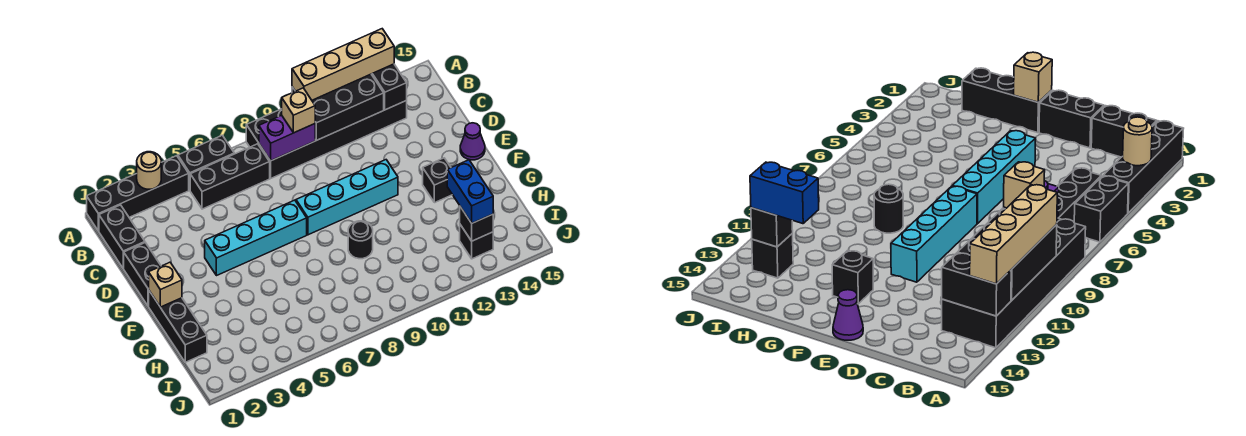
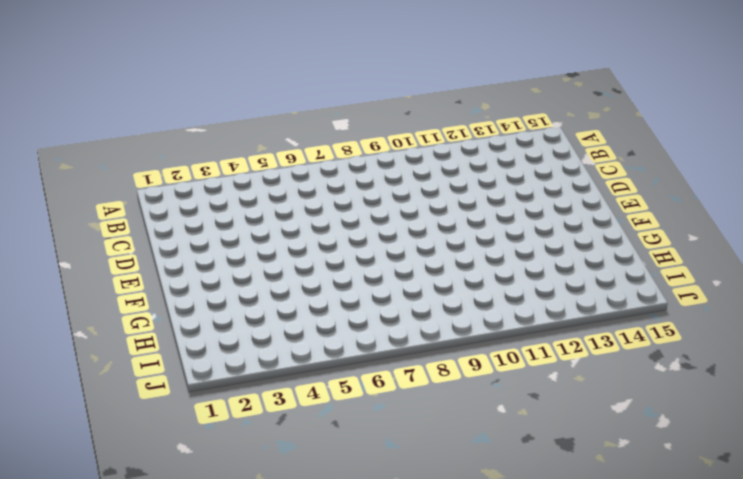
none -> black brick A1:A4 level 1
none -> black brick A5:A6 level 1
none -> black brick A8:B13 level 1

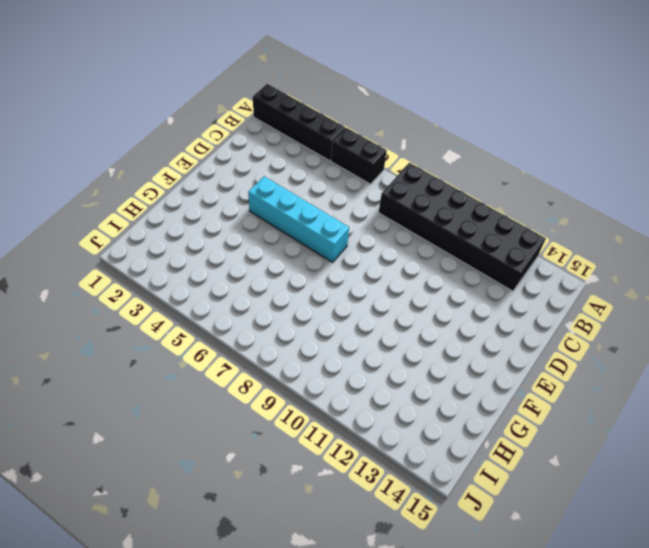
none -> black brick B1:C1 level 1
none -> black brick B5:B7 level 1
none -> black brick D1:E1 level 1

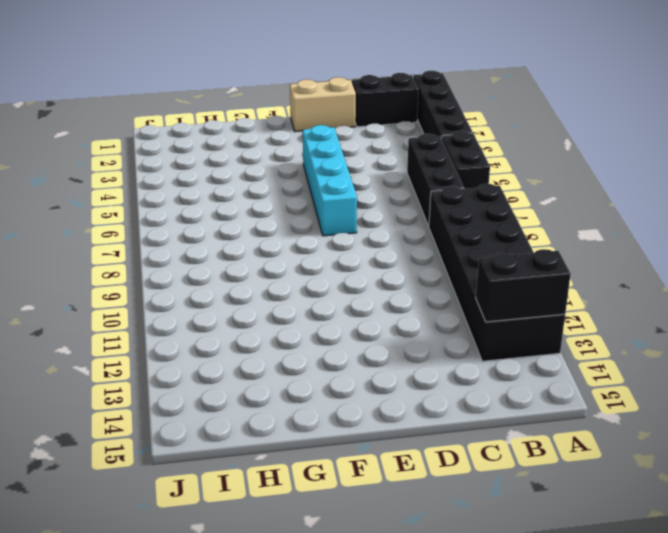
tan brick D1:E1 level 1 -> black brick D1:E1 level 1
none -> cyan brick E8:E11 level 1
none -> purple cone E15 level 1
none -> black brick F1:H1 level 1

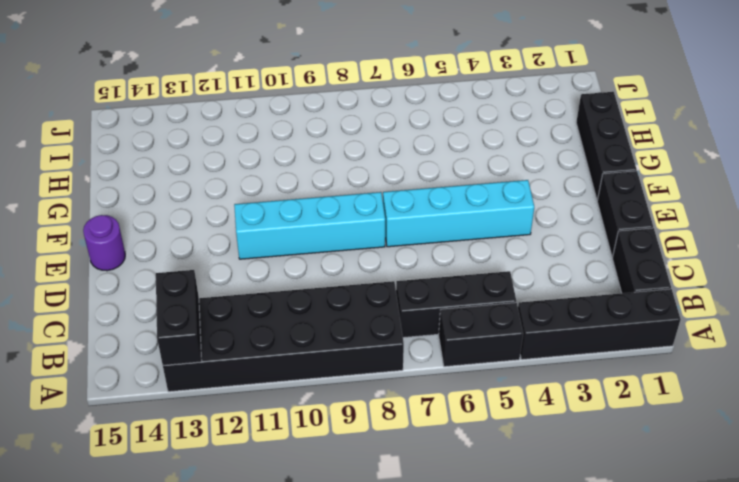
purple round brick E15 level 1 -> purple cone E15 level 1
none -> black brick F13 level 1
none -> black round brick G9 level 1
none -> black brick I13 level 1

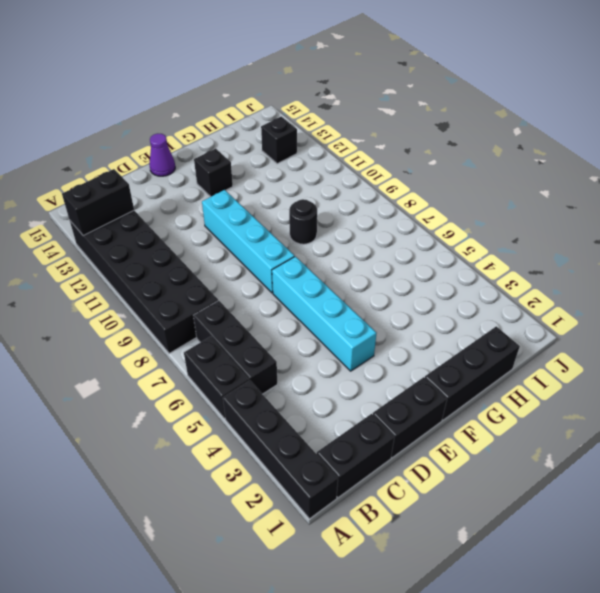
none -> tan round brick A3 level 2
none -> black brick A10:B12 level 2
none -> purple brick B8:B9 level 2

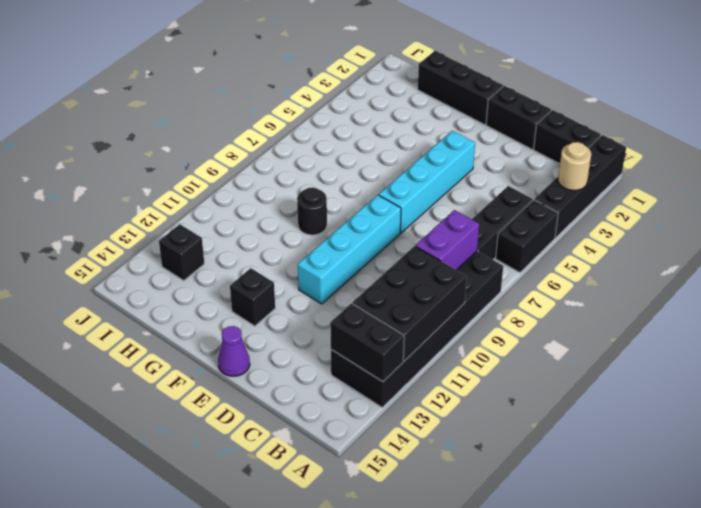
none -> tan brick F1 level 2
none -> black brick I13 level 2
none -> tan brick A10:A13 level 3

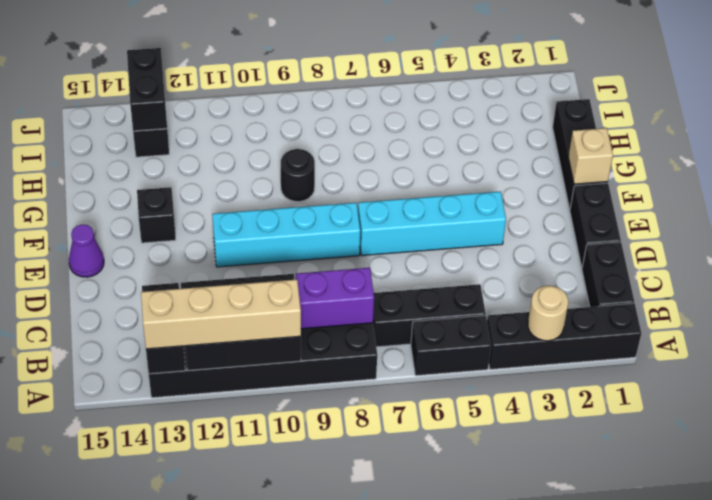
black brick I13:J13 level 2 -> black brick I13 level 2
none -> tan brick B9 level 3
none -> blue brick H13:I13 level 3

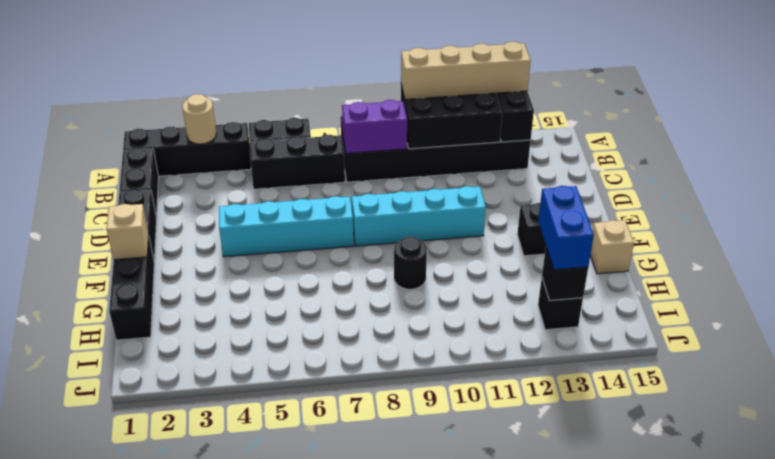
tan brick G15 level 1 -> tan brick B9 level 3
none -> purple cone E15 level 1

